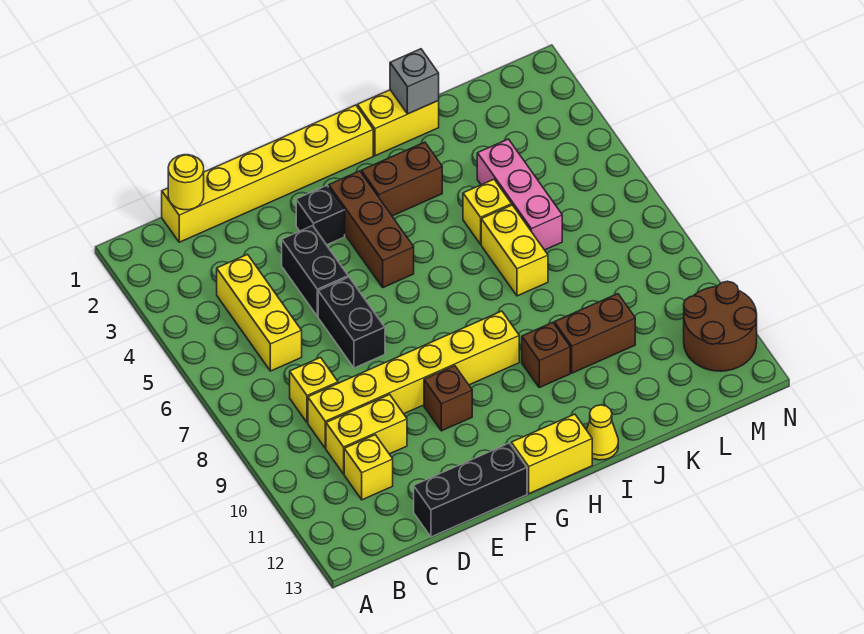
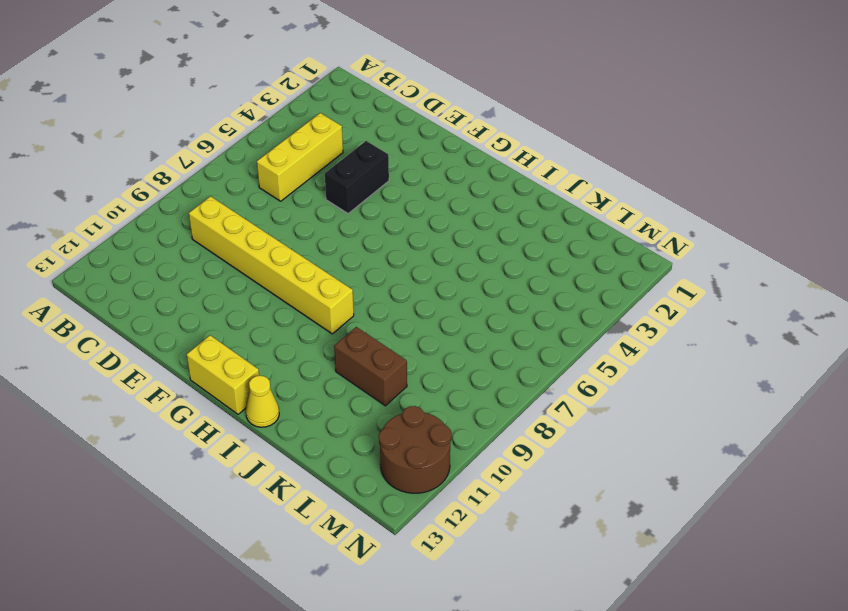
none -> yellow brick C1:H1 level 1
none -> yellow brick C8 level 1
none -> yellow brick C10:D10 level 1

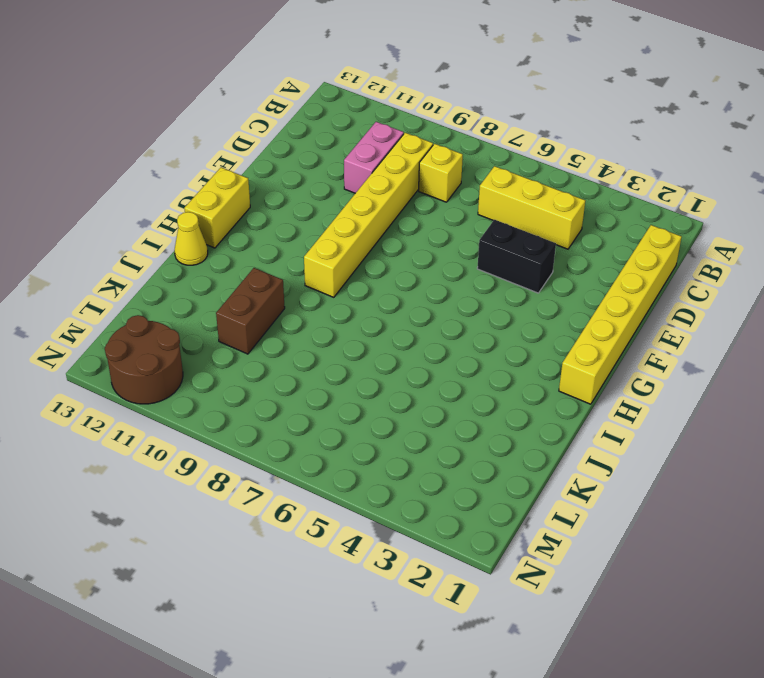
pink brick C10:D10 level 1 -> yellow brick C10:D10 level 1
none -> yellow brick C11 level 1
none -> black brick D13:F13 level 1
none -> black brick E6:E7 level 1

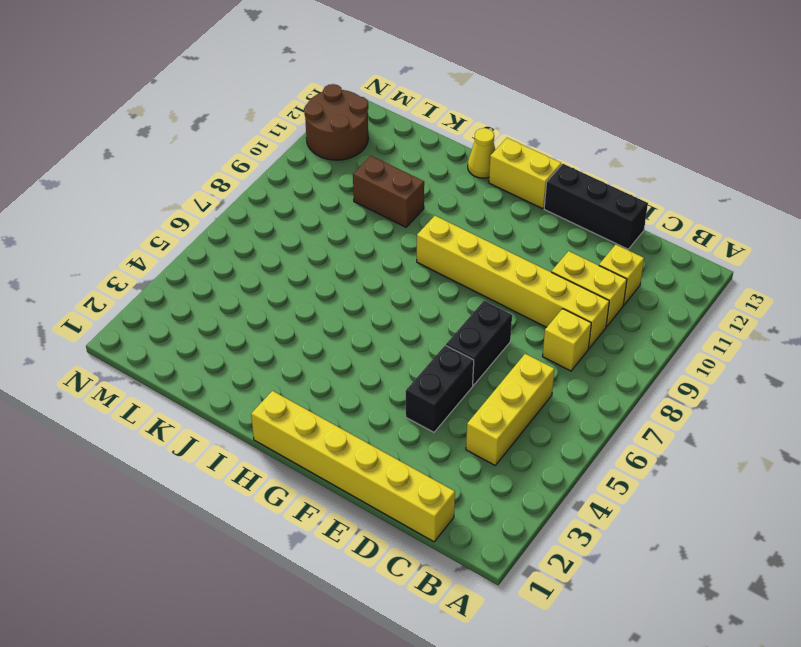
none -> black brick F3 level 1
none -> brown brick F10 level 1
none -> brown brick G3:G5 level 1

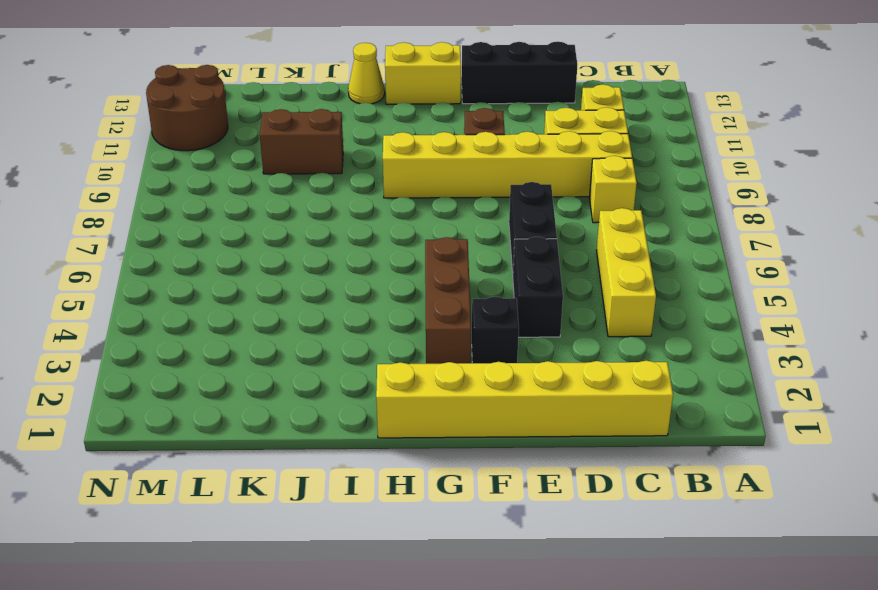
none -> brown brick H3:I3 level 1
none -> yellow brick I1:J1 level 1
none -> brown brick I10 level 1

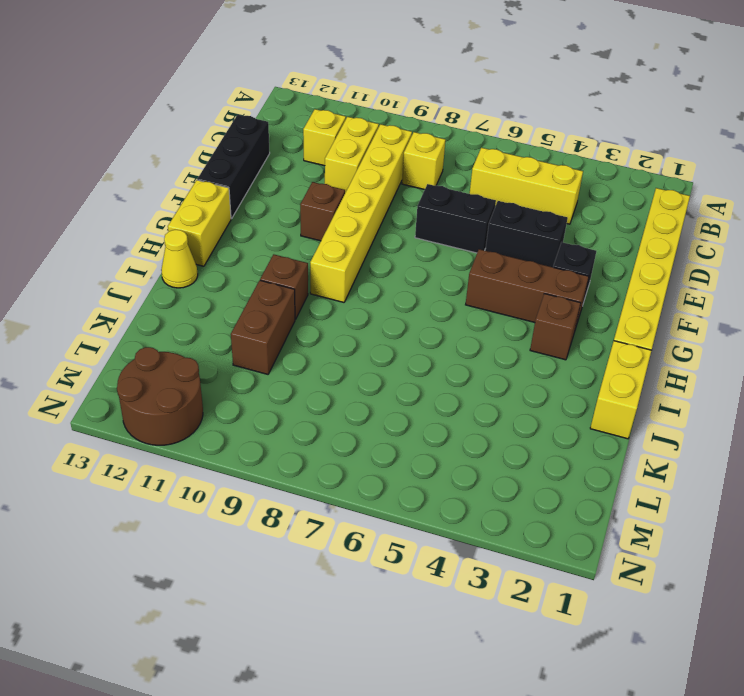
brown brick H3 level 1 -> brown brick H3:I3 level 1
none -> yellow brick J5 level 1
none -> yellow brick J6:J7 level 1
none -> pink brick K4:K6 level 1

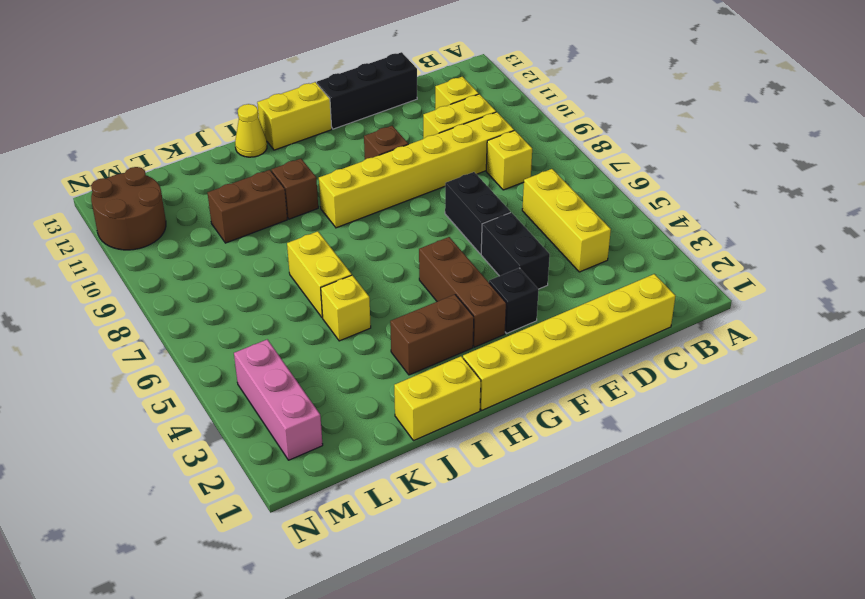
pink brick M2:M4 level 1 -> pink brick K4:K6 level 1
none -> yellow round brick C1 level 2
none -> grey brick J1 level 2

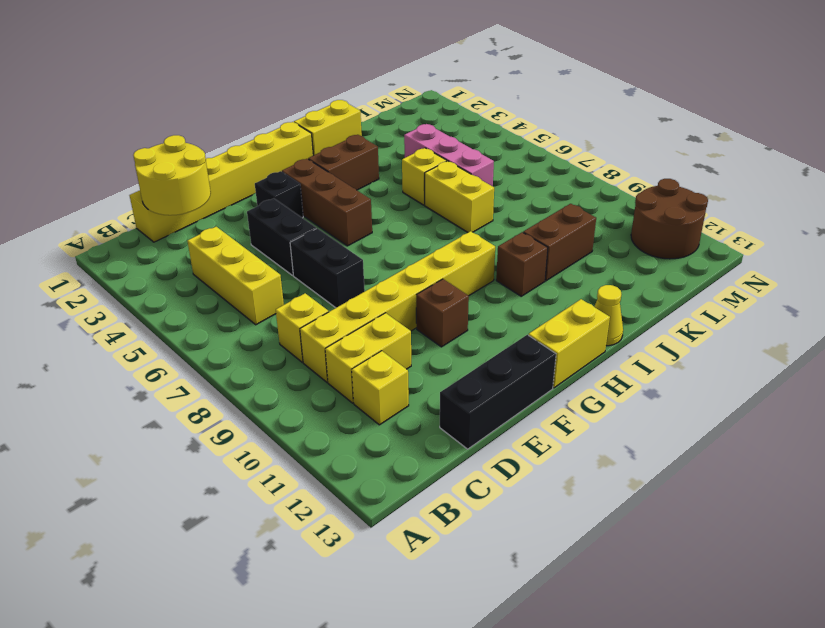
yellow round brick C1:D2 level 2 -> yellow round brick C1 level 2
none -> grey brick J1 level 2

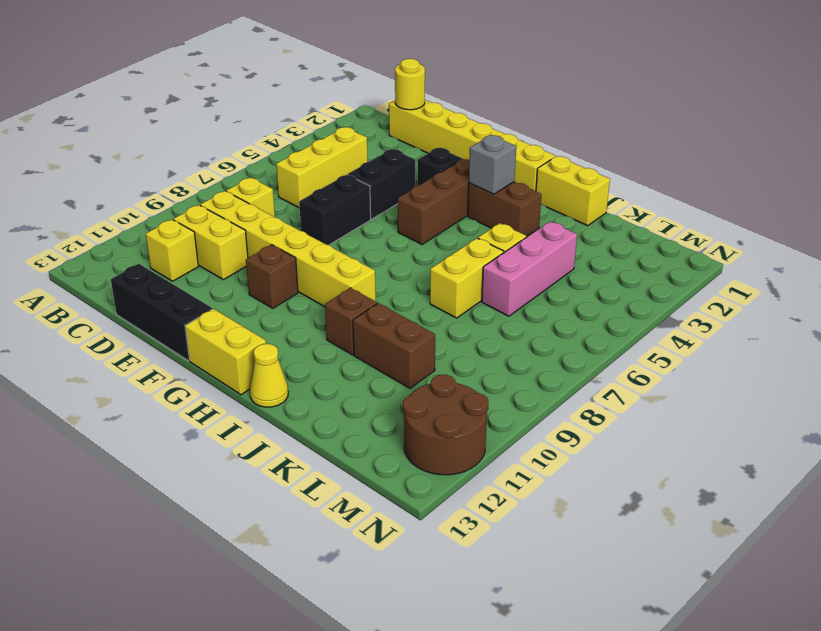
grey brick H3 level 2 -> grey brick J1 level 2

